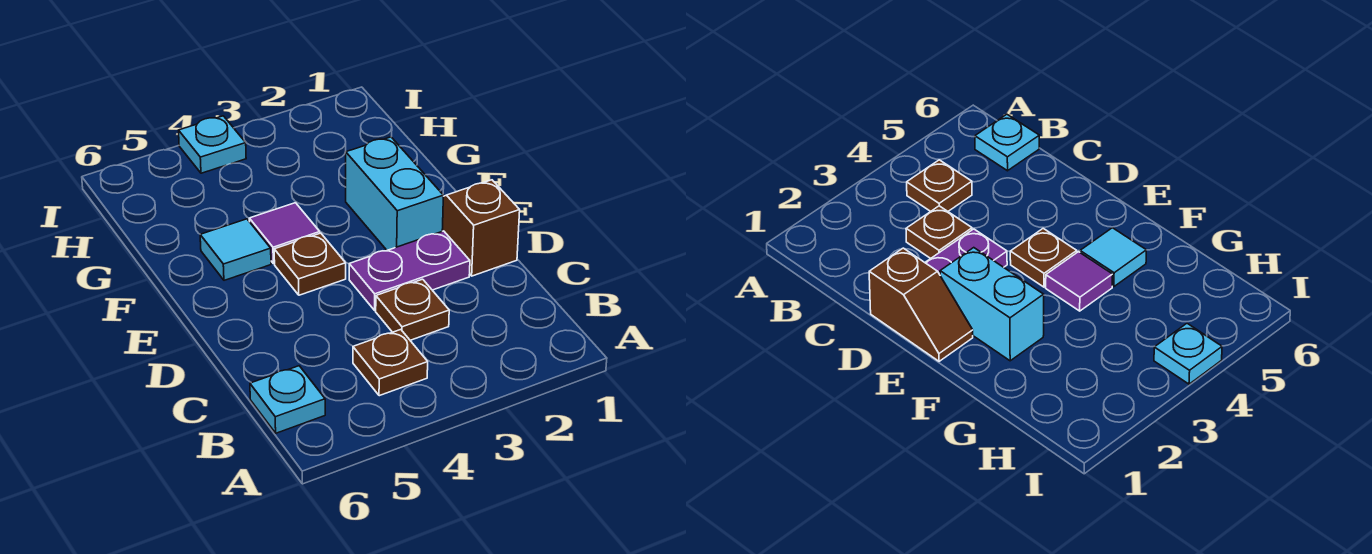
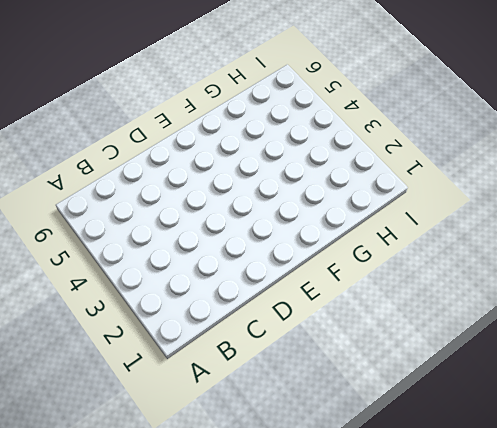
none -> brown plate B4 level 1
none -> cyan plate B6 level 1

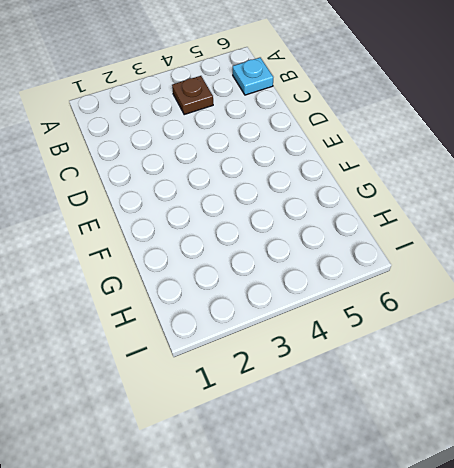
none -> brown plate C3 level 1
none -> brown slope D1:E1 level 1 top D

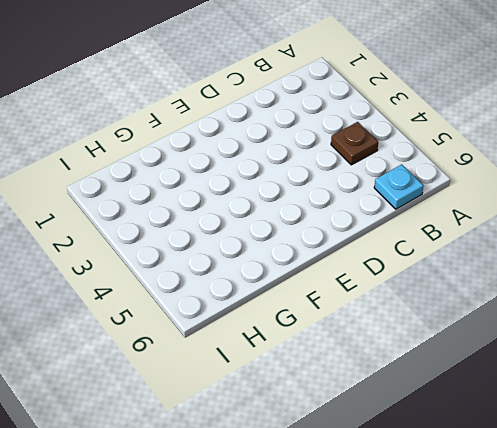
none -> brown plate C3 level 1
none -> brown slope D1:E1 level 1 top D

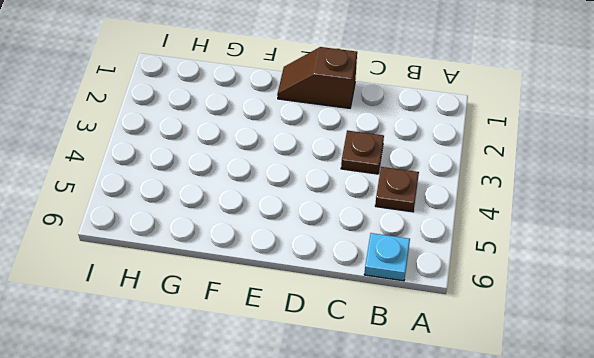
none -> purple plate D2:D3 level 1
none -> cyan brick E2:F2 level 1

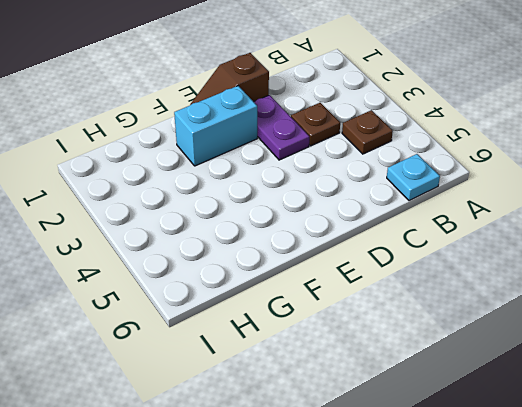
none -> brown plate E4 level 1
none -> purple tile F4 level 1

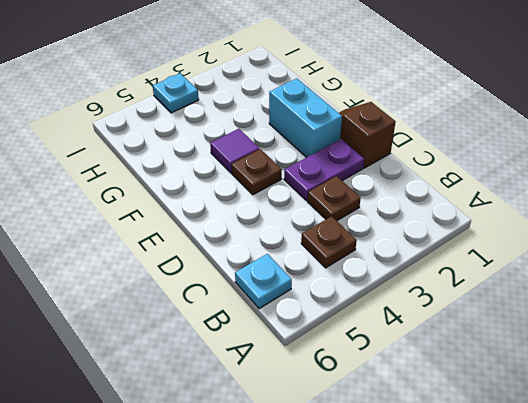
none -> cyan tile F5 level 1

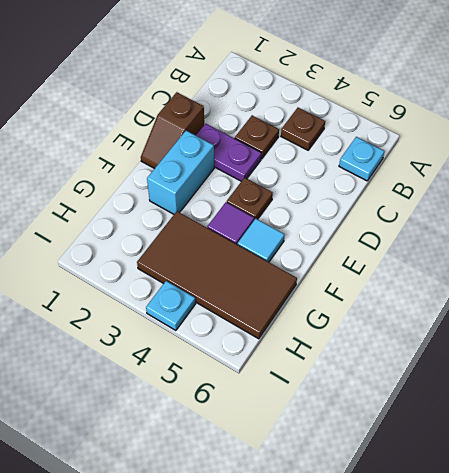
brown tile G3:H6 level 1 -> none

